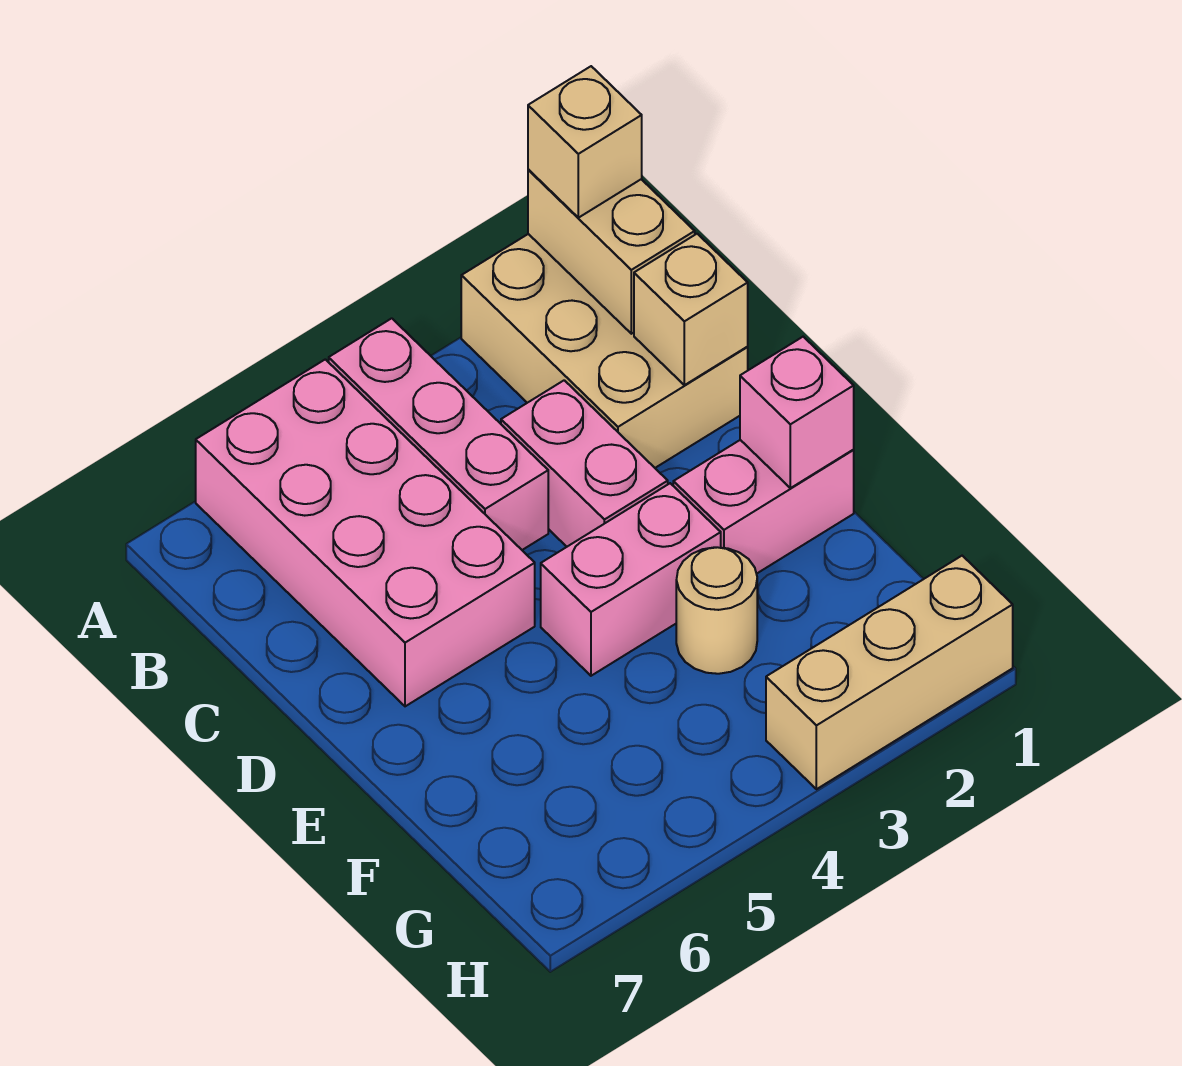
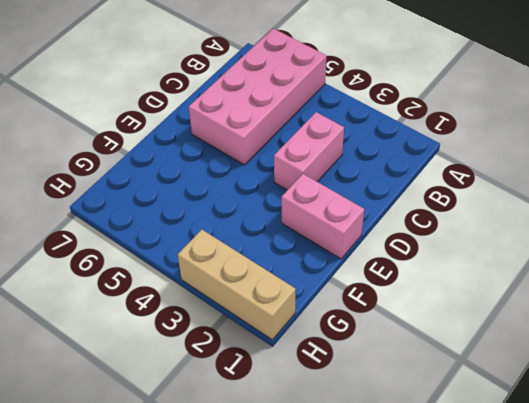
none -> tan brick A1:C2 level 1
none -> pink brick A4:C4 level 1
none -> pink brick E3:E4 level 1

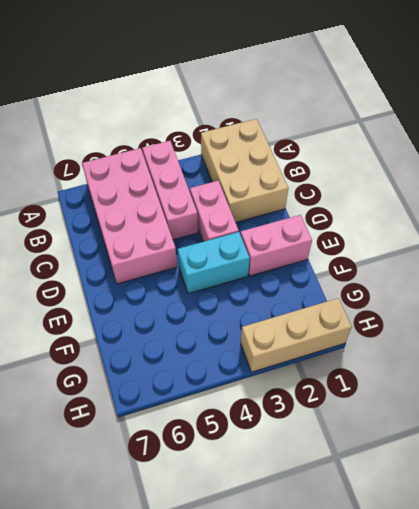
cyan brick E3:E4 level 1 -> pink brick E3:E4 level 1
none -> tan round brick F3 level 1
none -> tan brick A1:B1 level 2
none -> tan brick C1 level 2

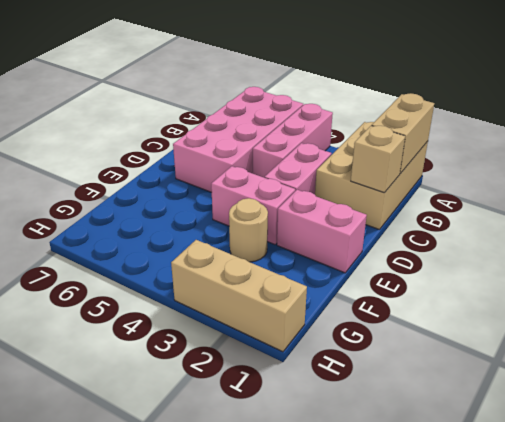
none -> pink brick E1 level 2
none -> tan brick A1 level 3

